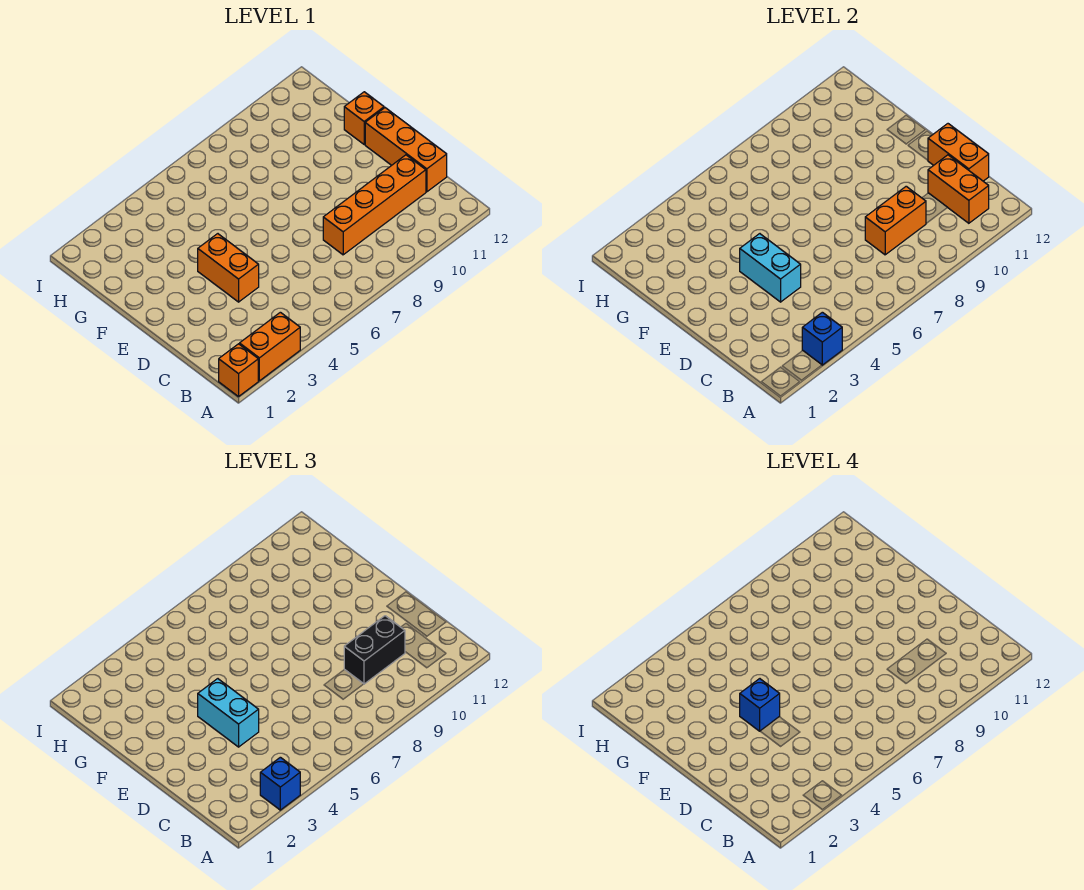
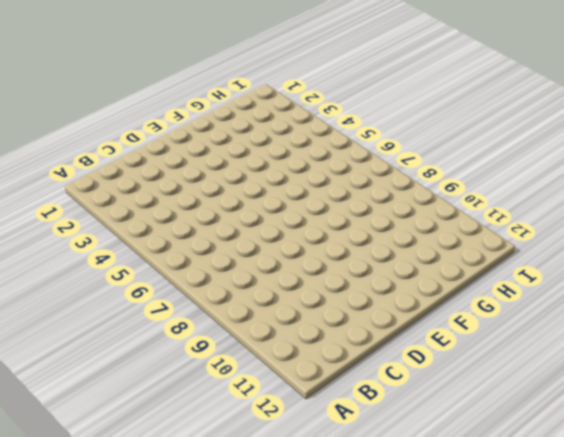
none -> orange brick A1 level 1
none -> orange brick A2:A3 level 1
none -> orange brick C8:C11 level 1

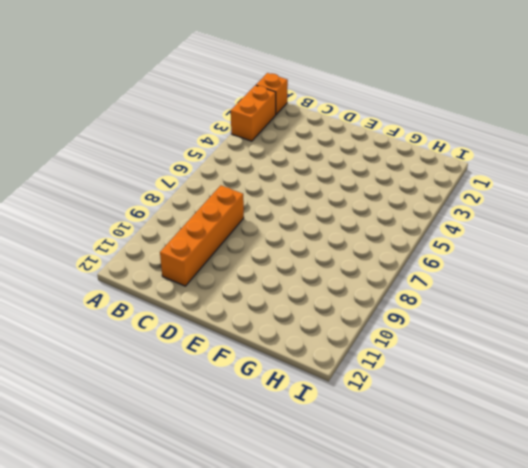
none -> orange brick C12:E12 level 1
none -> orange brick D4:E4 level 1
none -> orange brick F12 level 1

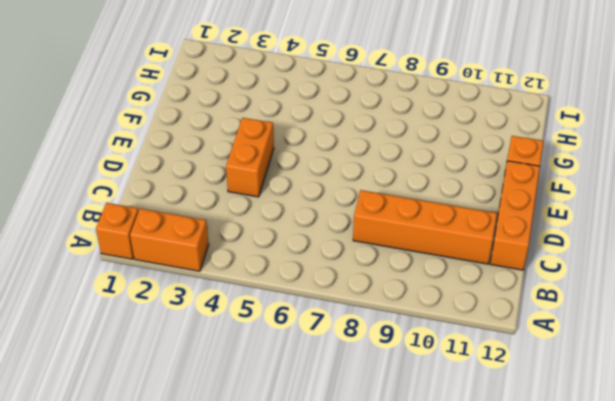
none -> blue brick A3 level 2
none -> orange brick B11:C11 level 2
none -> orange brick C8:C9 level 2

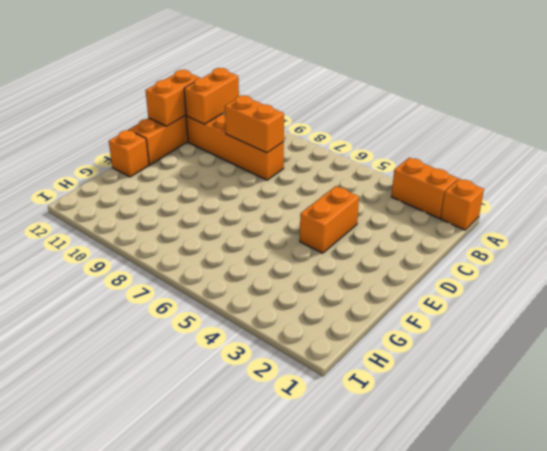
none -> blue brick A3 level 2
none -> cyan brick D4:E4 level 2
none -> blue brick A3 level 3

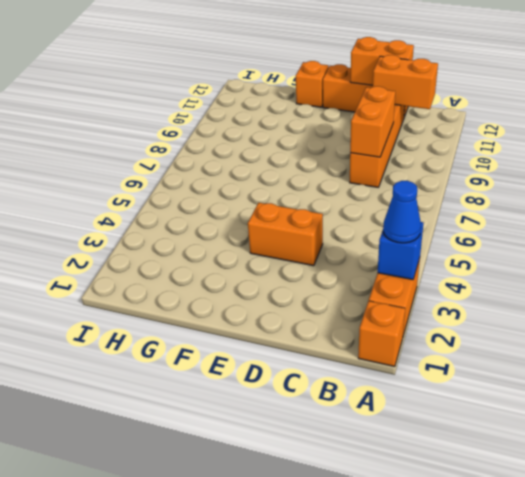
blue cone A3 level 3 -> blue brick A3 level 3
none -> cyan brick D4:E4 level 2
none -> black brick C9:C10 level 3
none -> cyan brick D4:E4 level 3

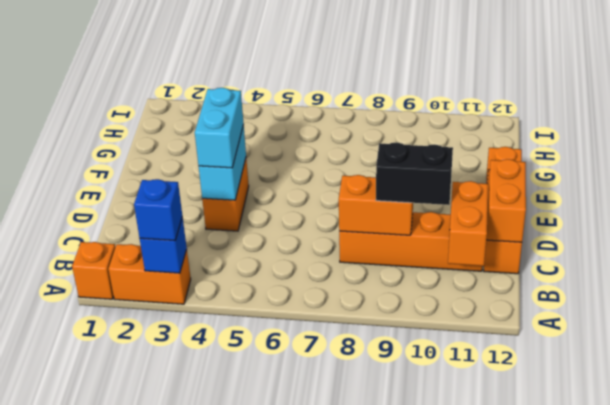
none -> blue brick E4 level 4

